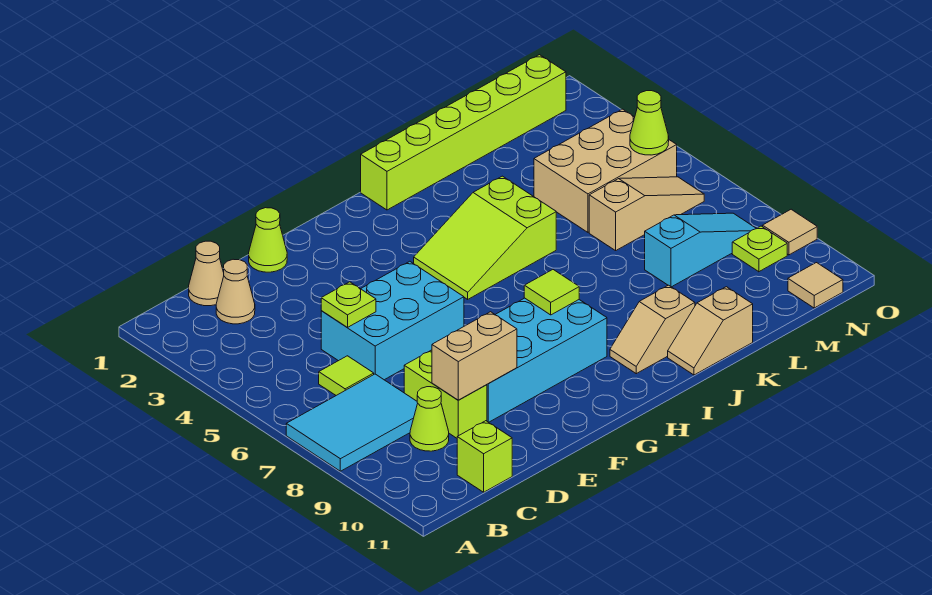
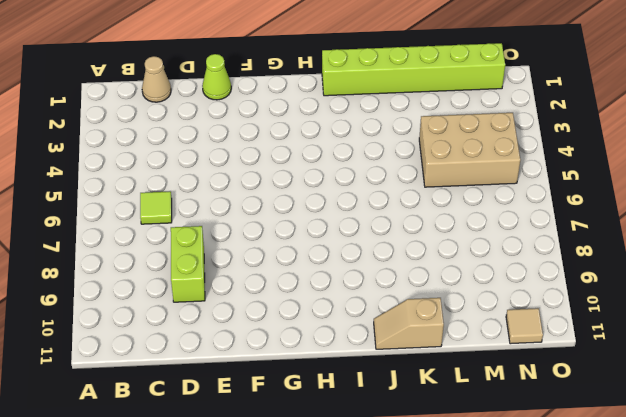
none -> cyan tile A7:C8 level 1
none -> tan cone C2 level 1
none -> lime cone C9 level 1

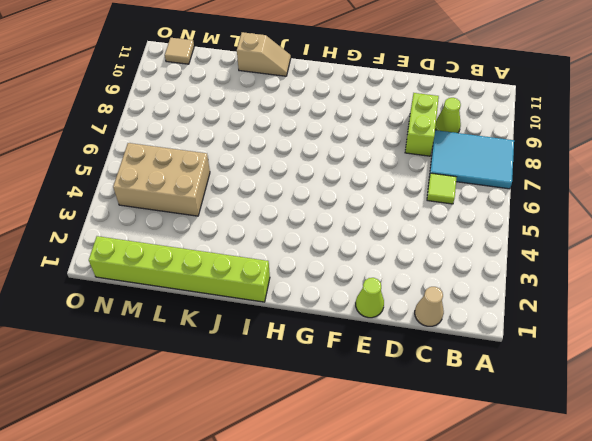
none -> tan cone C2 level 1
none -> lime brick C11 level 1
none -> cyan brick D5:F6 level 1

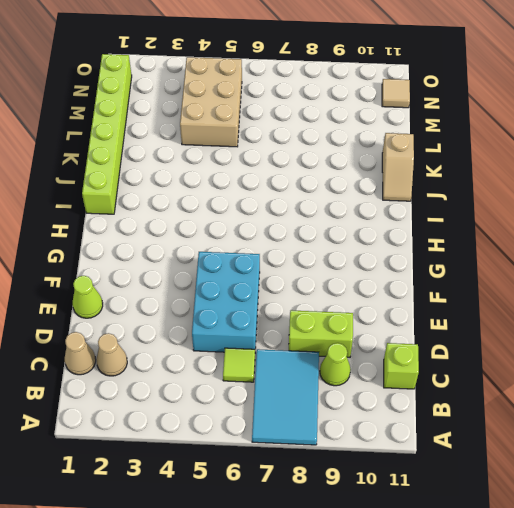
none -> cyan brick E8:H9 level 1
none -> lime slope H4:J5 level 1 top J
none -> tan slope I10:J10 level 1 top J

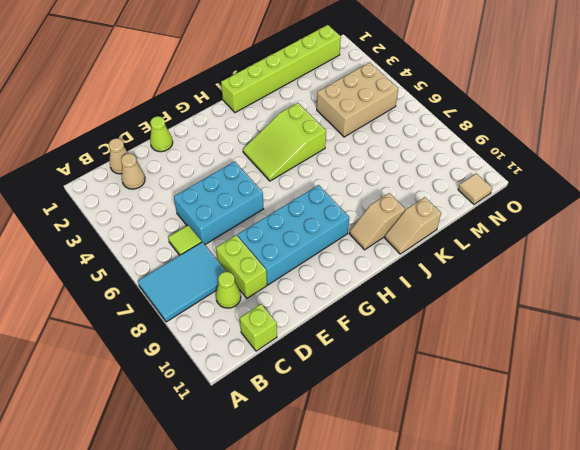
none -> tan slope L6:N6 level 1 top L
none -> cyan slope L8:N8 level 1 top L
none -> lime plate N9 level 1

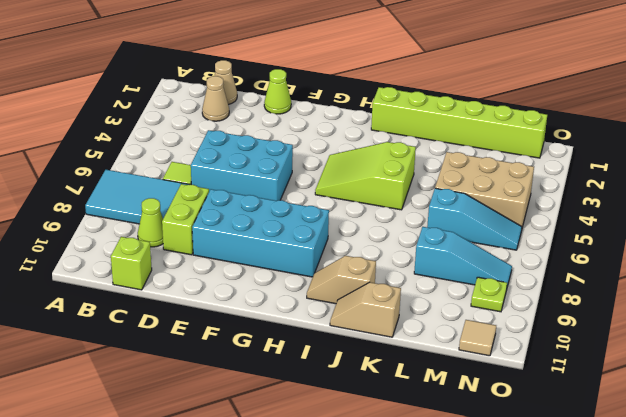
cyan slope L6:N6 level 1 top L -> tan slope L6:N6 level 1 top L
none -> tan tile O9 level 1
none -> lime plate D5 level 2
none -> tan brick D9:E9 level 2

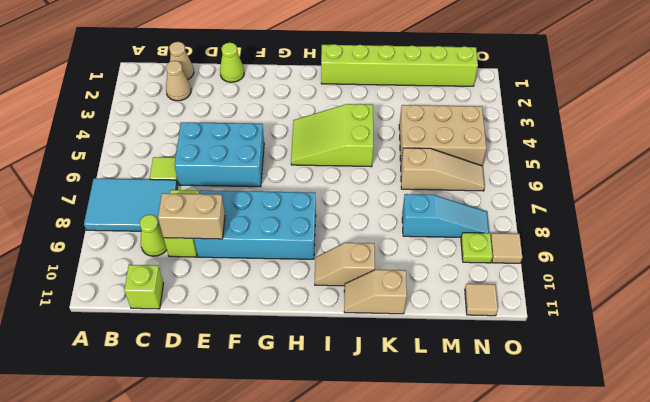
none -> lime plate D5 level 2
none -> lime tile H8 level 2
none -> lime cone N5 level 2

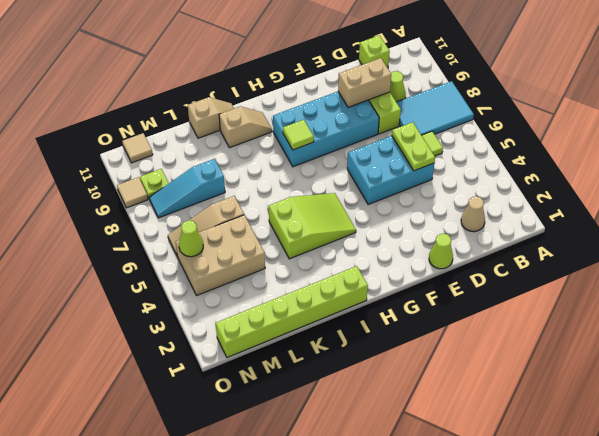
lime plate D5:D6 level 2 -> lime plate D5 level 2
none -> tan cone C1 level 1

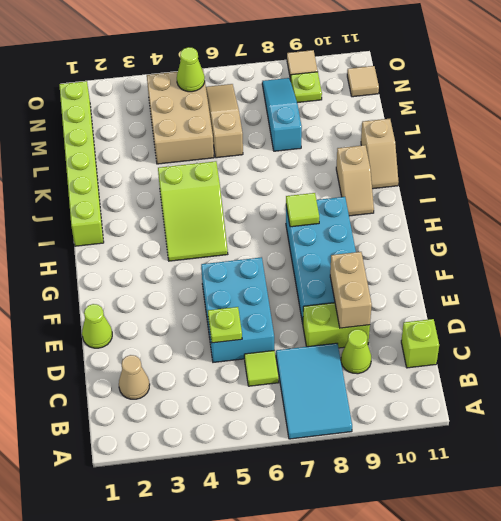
none -> tan cone C1 level 1

